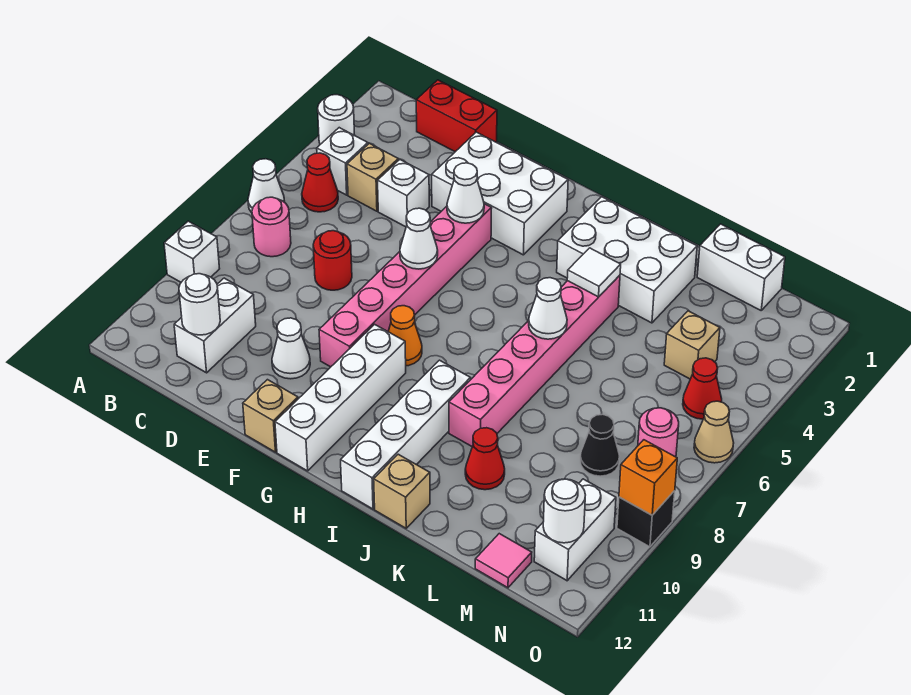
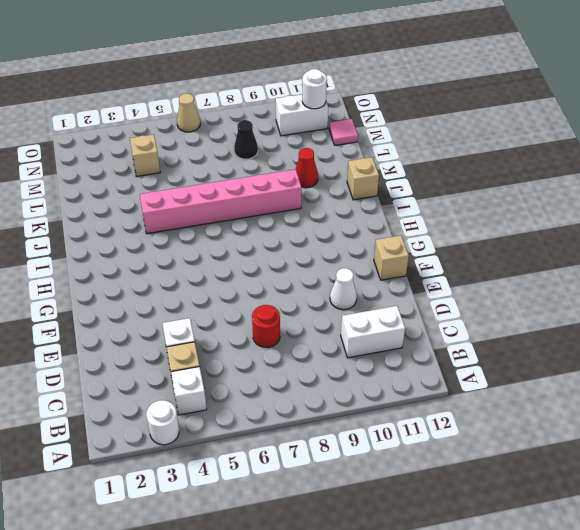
none -> white cone A6 level 1
none -> white brick A9 level 1
none -> red cone B5 level 1
none -> pink round brick B7 level 1

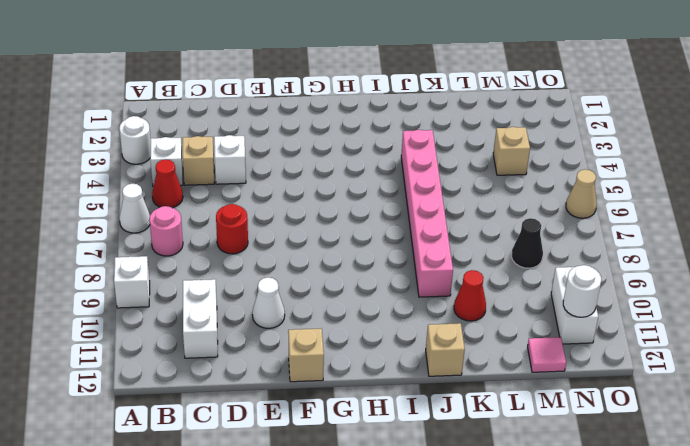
none -> red brick C1:D1 level 1
none -> white brick E2:G3 level 1
none -> pink brick F4:F9 level 1
none -> orange cone G8 level 1

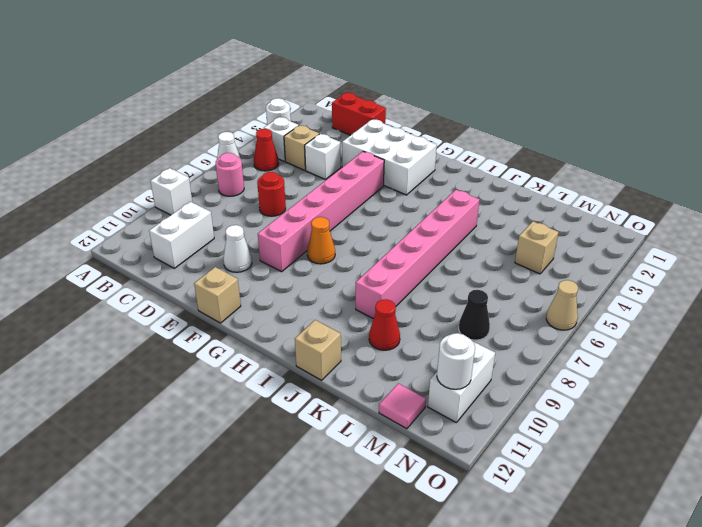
none -> white brick G9:G12 level 1
none -> white brick I2:K3 level 1
none -> white brick I9:I12 level 1
none -> white brick L1:M1 level 1

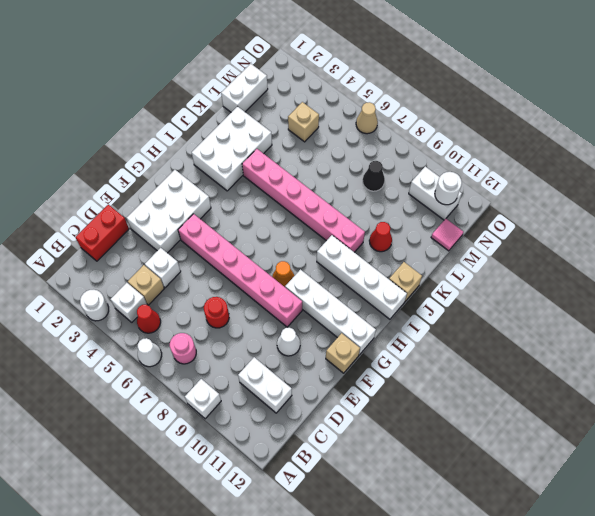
none -> red cone N5 level 1
none -> pink round brick N7 level 1
none -> black brick O9 level 1
none -> white round brick C11 level 2

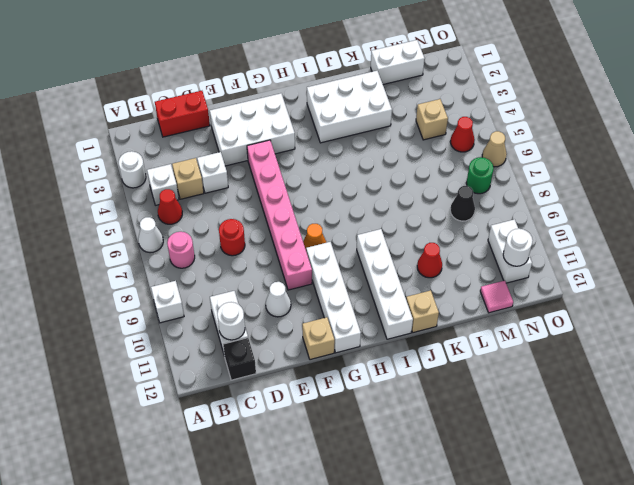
black brick C12 level 1 -> black brick O9 level 1
green round brick N7 level 1 -> pink round brick N7 level 1
none -> pink brick J4:J9 level 1
none -> white cone F4 level 2
none -> white cone F6 level 2
none -> white tile J4 level 2

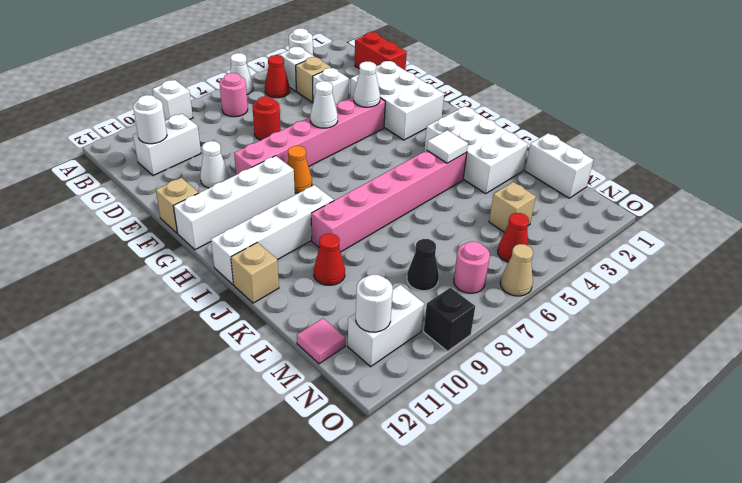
none -> white cone J6 level 2
none -> orange brick O9 level 2

